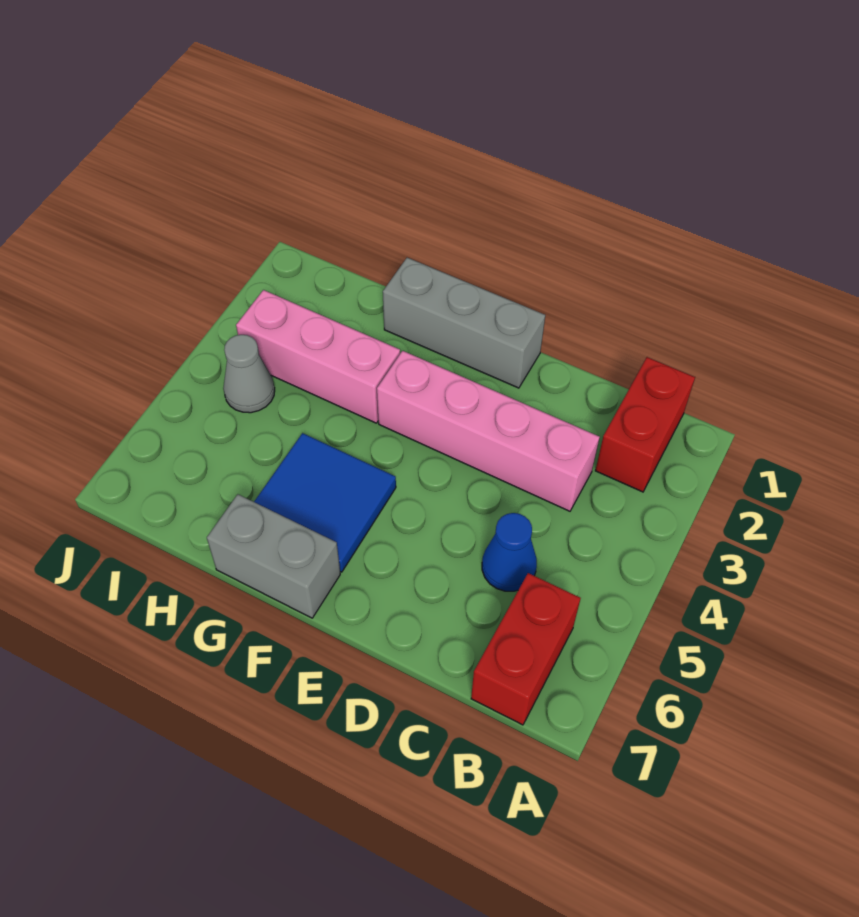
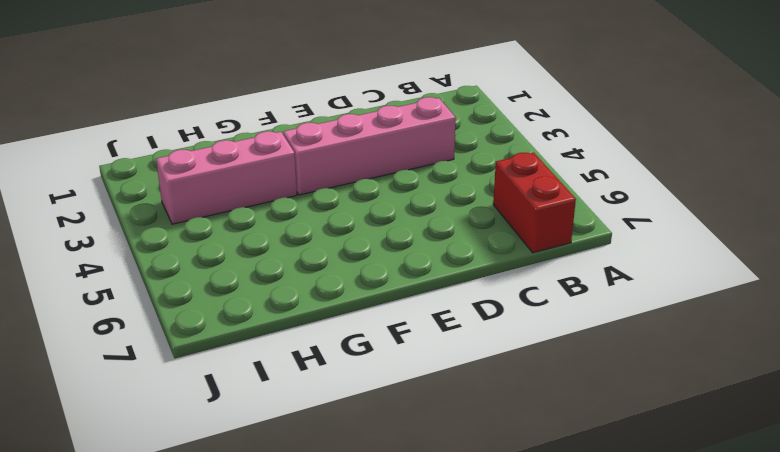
none -> red brick B1:B2 level 1
none -> blue cone C5 level 1

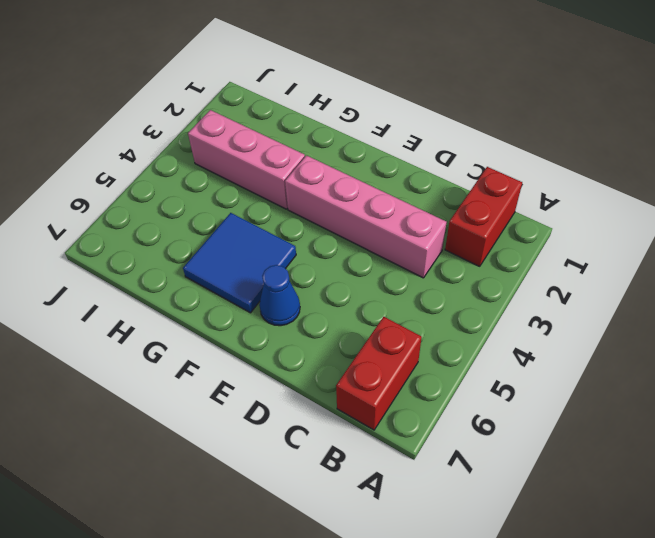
blue cone E6 level 1 -> blue cone C5 level 1
none -> grey brick E1:G1 level 1
none -> grey brick F7:G7 level 1

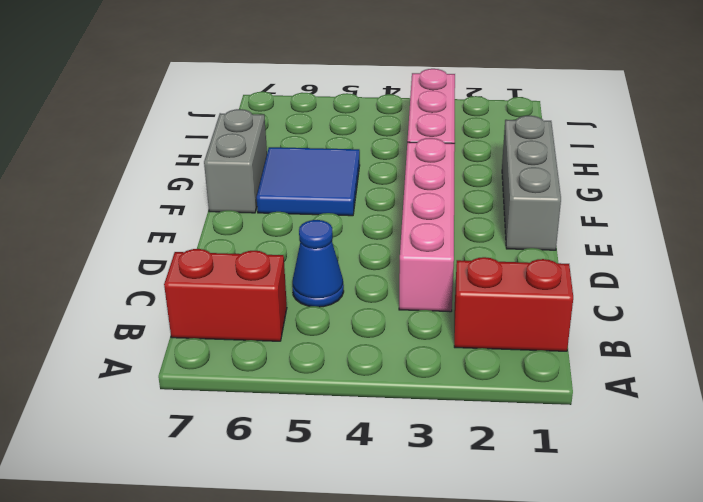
none -> grey cone I4 level 1

